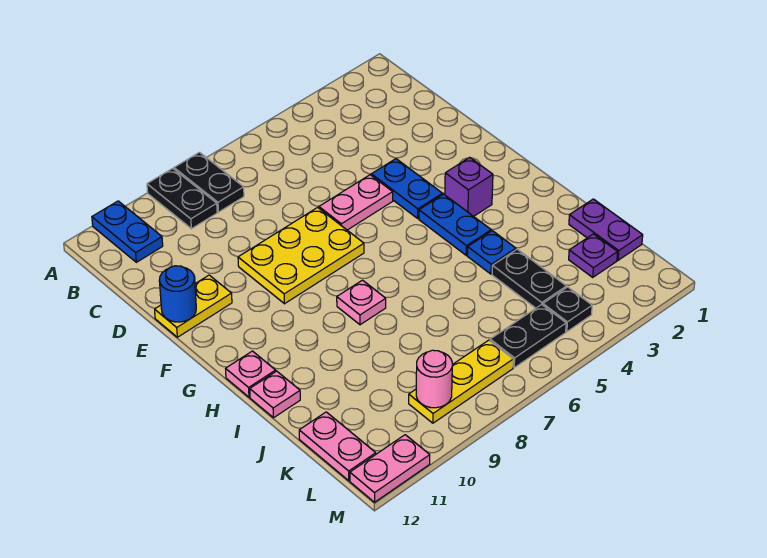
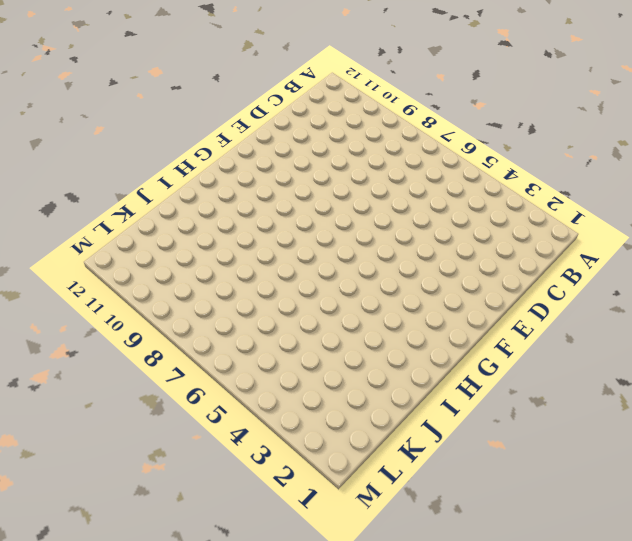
none -> black plate A8:B8 level 1
none -> black plate A9:B9 level 1
none -> blue plate A11:B11 level 1

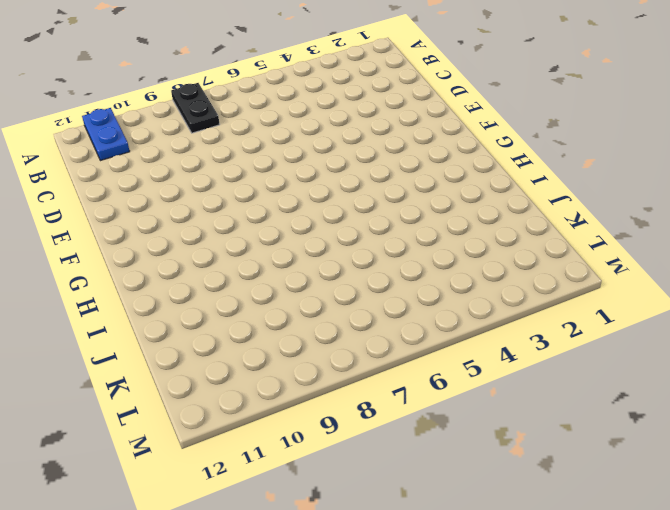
none -> black plate A9:B9 level 1
none -> blue plate E4:F4 level 1
none -> pink plate E5:E6 level 1

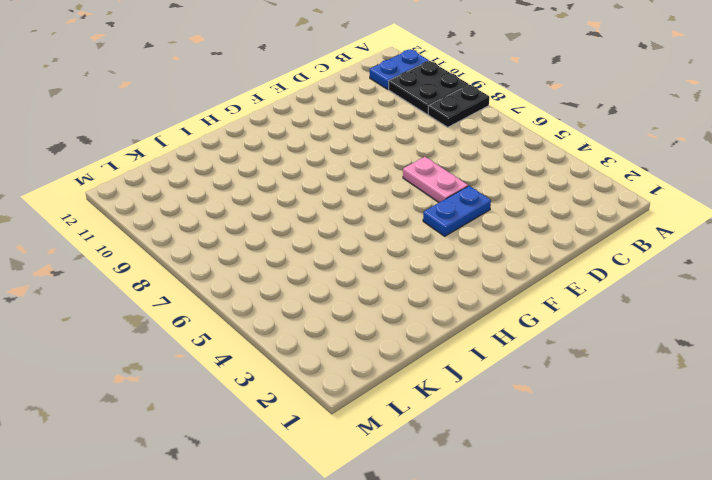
black plate A9:B10 level 1 -> black plate A9:B9 level 1
none -> yellow plate E7:F9 level 1
none -> yellow plate E11:E12 level 1
none -> purple brick G3 level 1

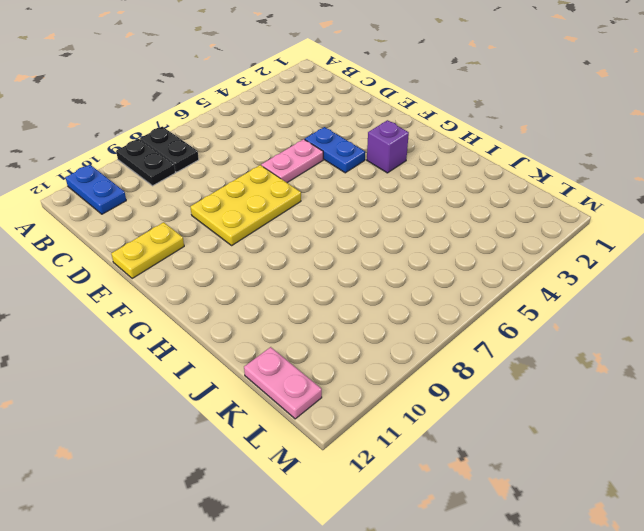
none -> blue plate G4:H4 level 1
none -> pink plate H8 level 1
none -> pink plate H12 level 1

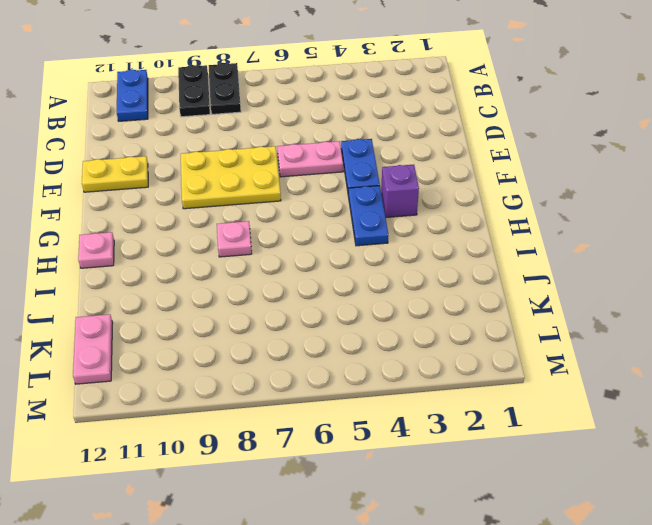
none -> blue plate I4 level 1
none -> pink plate I12 level 1
none -> purple plate J1:K1 level 1

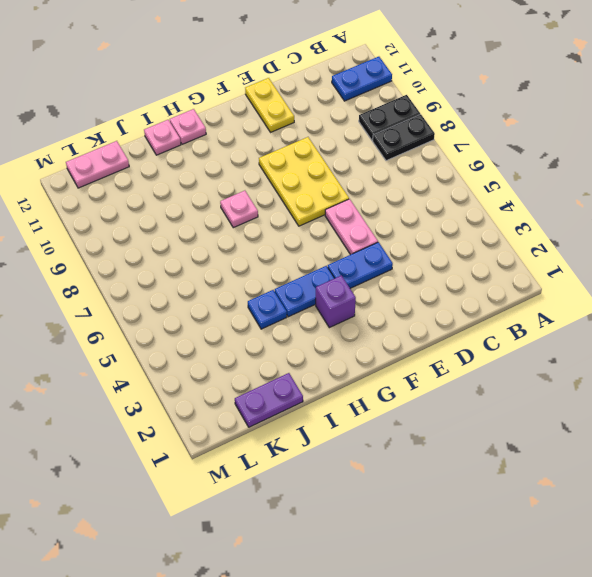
none -> black plate J4:K4 level 1
none -> purple plate K2 level 1
none -> black plate L4 level 1

